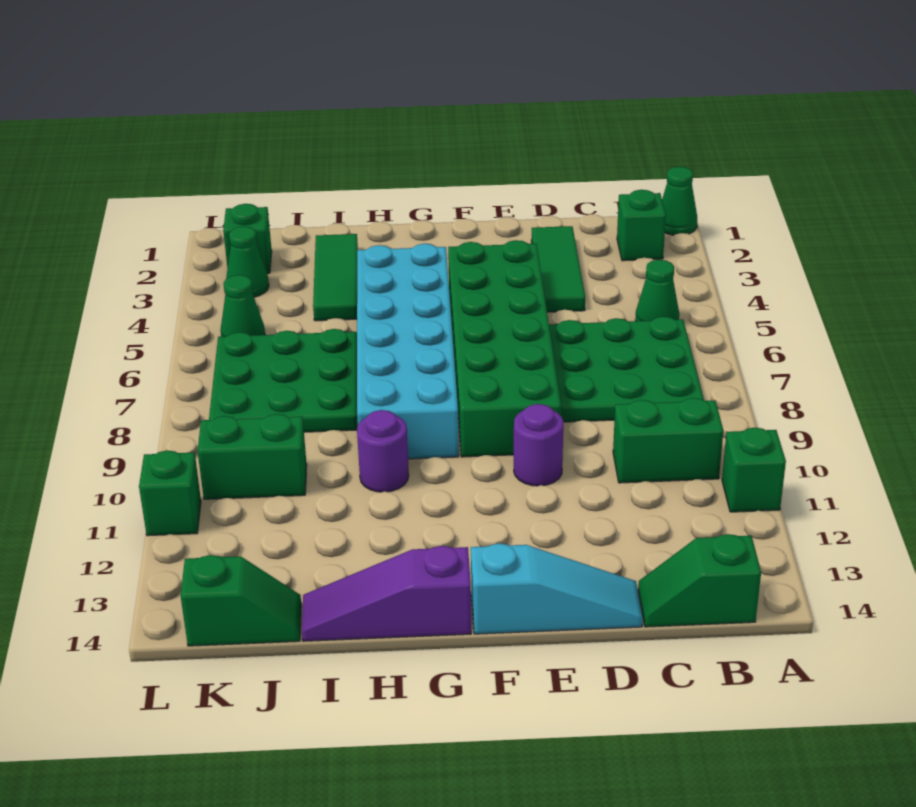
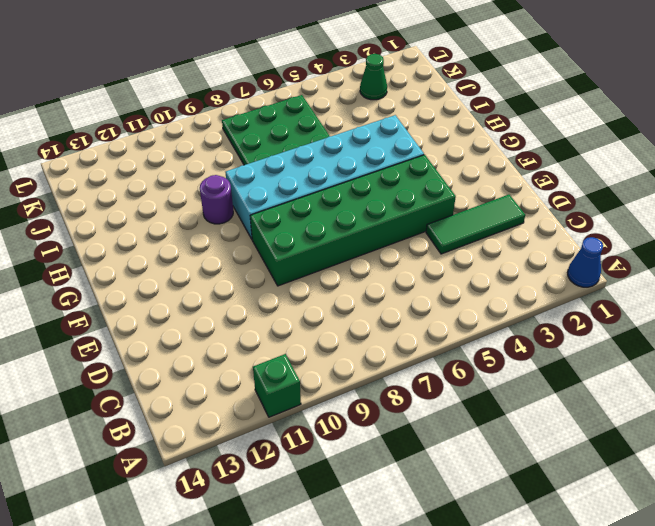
blue cone A1 level 1 -> green cone A1 level 1
none -> green brick B2 level 1
none -> green cone B5 level 1
none -> green plate B6:D8 level 1

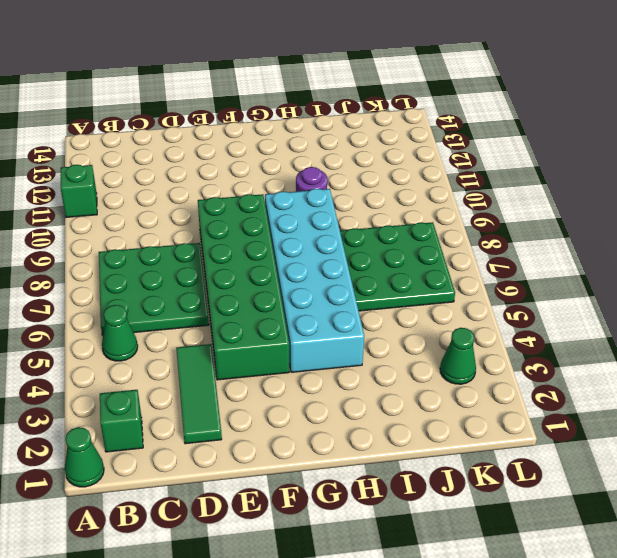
none -> green brick B10:C10 level 1
none -> green slope B14:C14 level 1 top B
none -> cyan slope D14:F14 level 1 top F

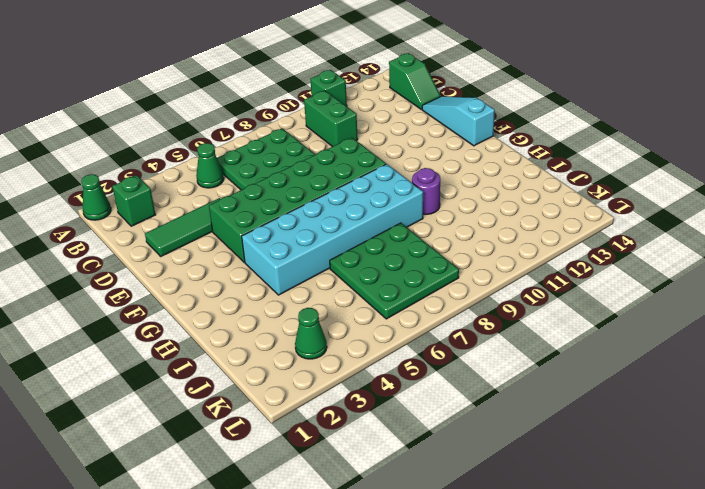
none -> purple round brick E10 level 1
none -> purple slope G14:I14 level 1 top G
none -> green tile I2:I4 level 1

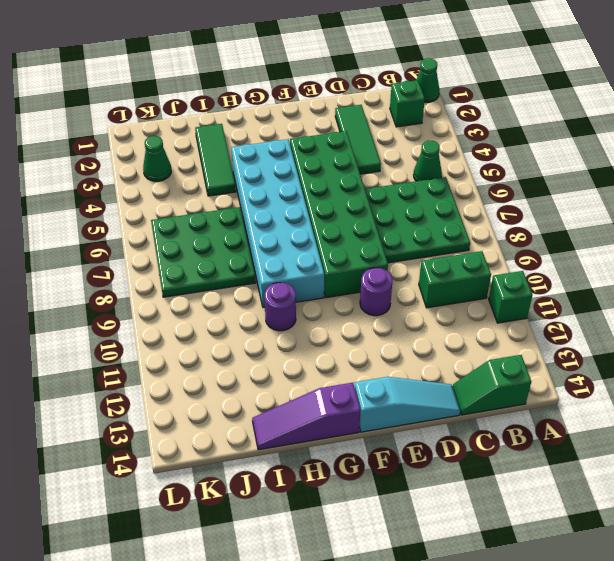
none -> green brick J10:K10 level 1
none -> green slope J14:K14 level 1 top K
none -> green brick K2 level 1

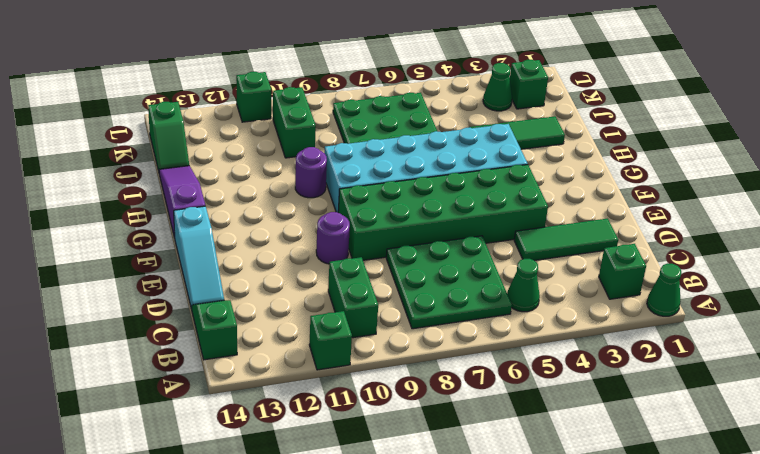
none -> green cone K5 level 1

